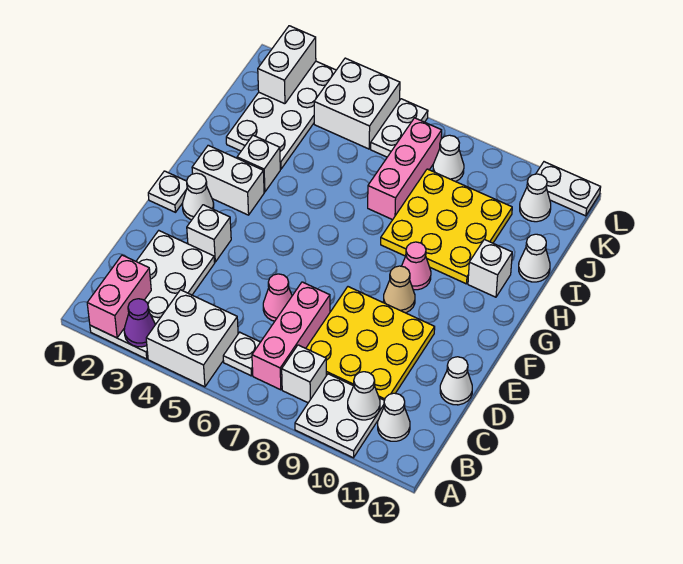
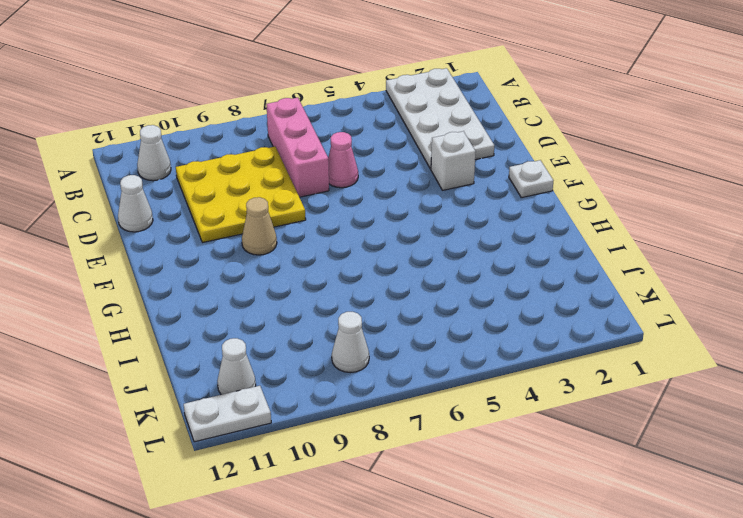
none -> white brick A4:B5 level 1
none -> white plate A9:B10 level 1
none -> white plate B6 level 1
none -> white brick B8 level 1

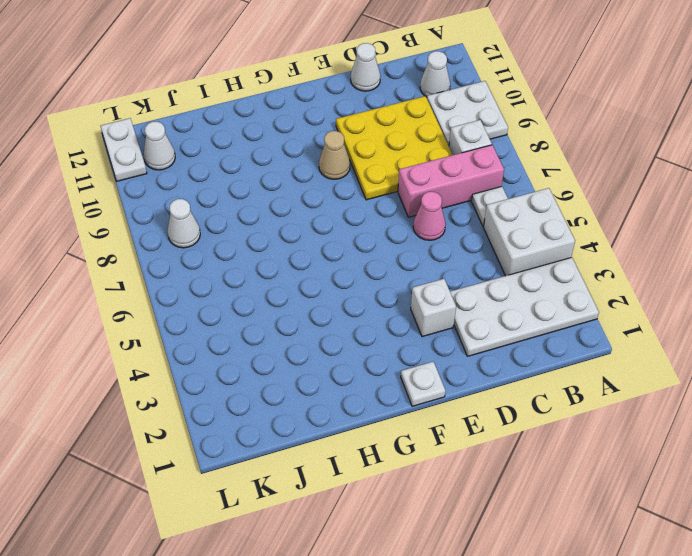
none -> white cone F2 level 1
none -> white brick G2:G3 level 1
none -> pink cone G9 level 1
none -> white brick H3 level 1

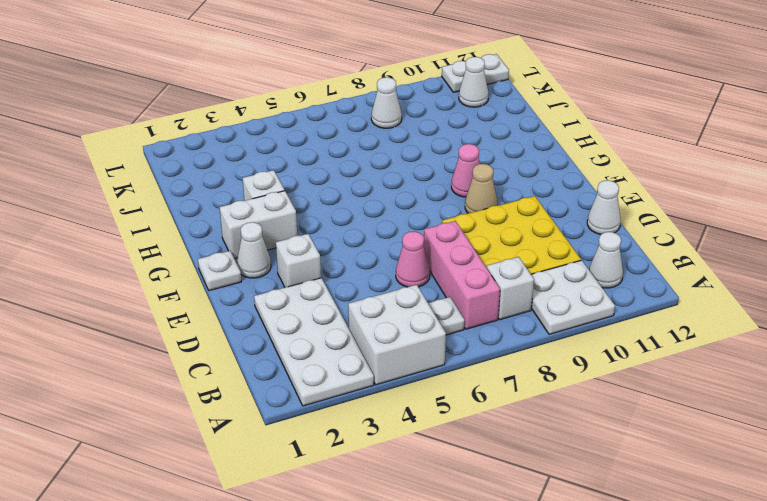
none -> yellow plate H8:J10 level 1
none -> white brick H11 level 1
none -> white plate I2:L3 level 1
none -> pink brick I7:K7 level 1

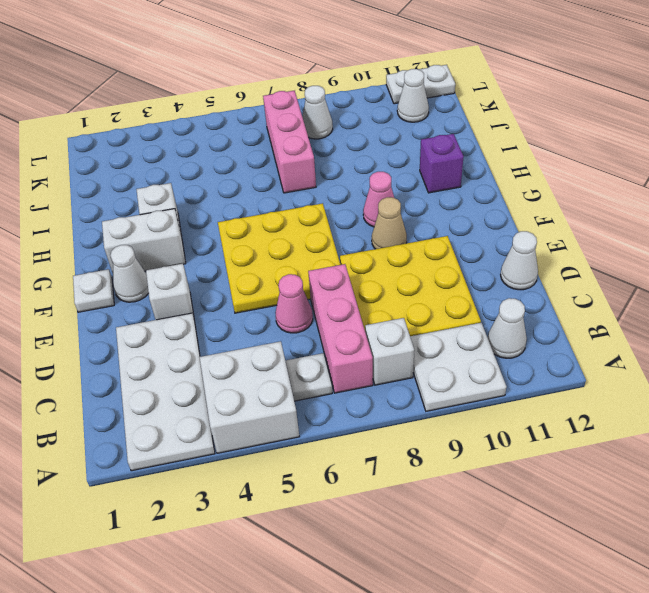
yellow plate E5:G7 level 1 -> yellow plate H8:J10 level 1
purple brick H11 level 1 -> white brick H11 level 1
none -> white plate I2:L3 level 1
none -> white cone I12 level 1
none -> white brick K4:L5 level 1
none -> white plate K6:L6 level 1

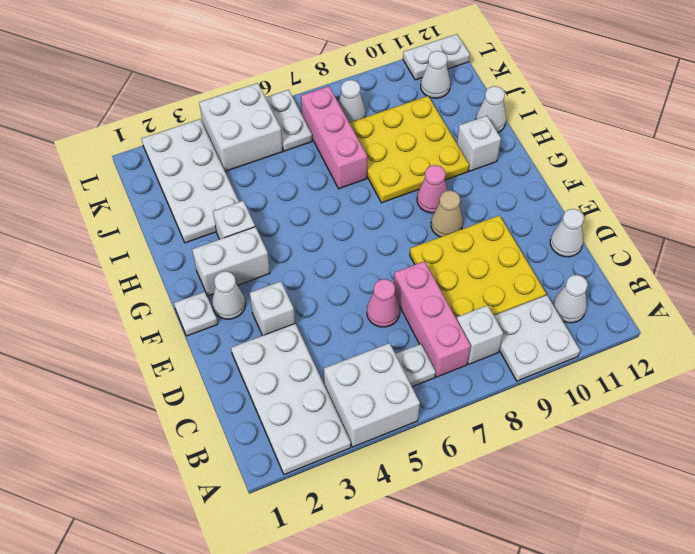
none -> pink brick A2:B2 level 2
none -> purple cone A3 level 2
none -> white cone B10 level 2
none -> white brick K2:L2 level 2

